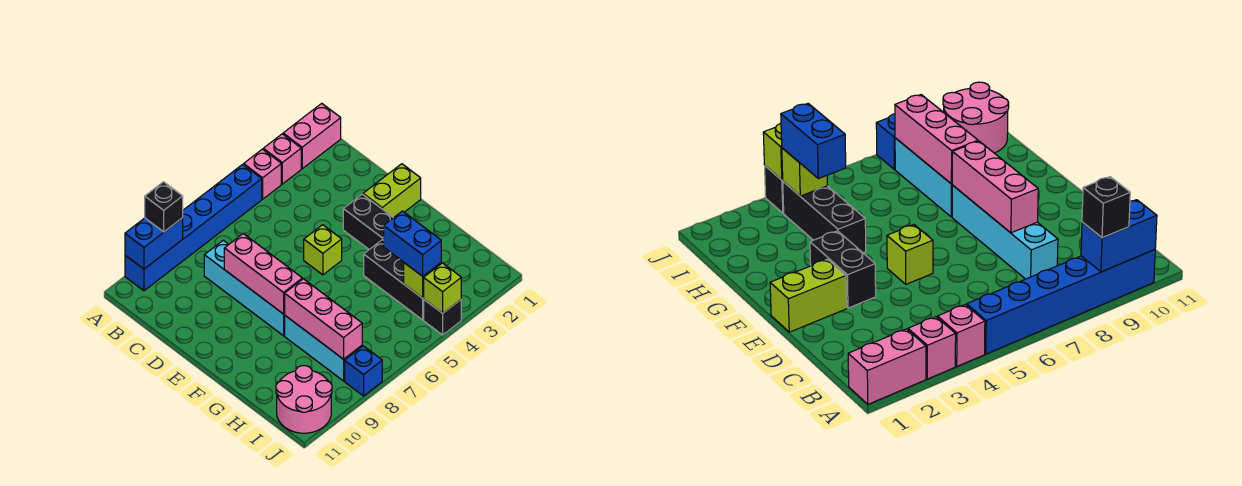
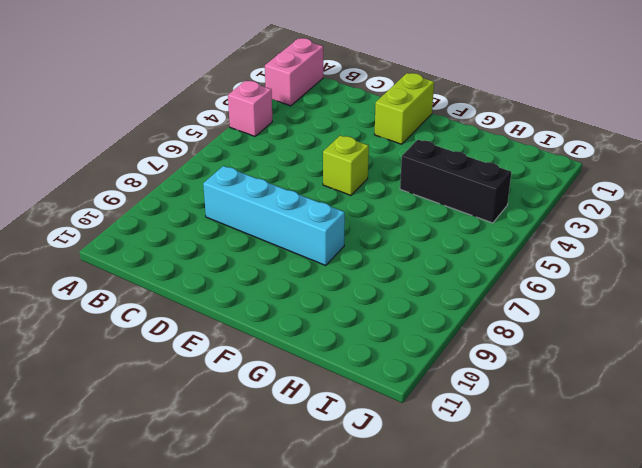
none -> pink brick A3 level 1
none -> blue brick A5:A10 level 1
none -> black brick E3:F3 level 1

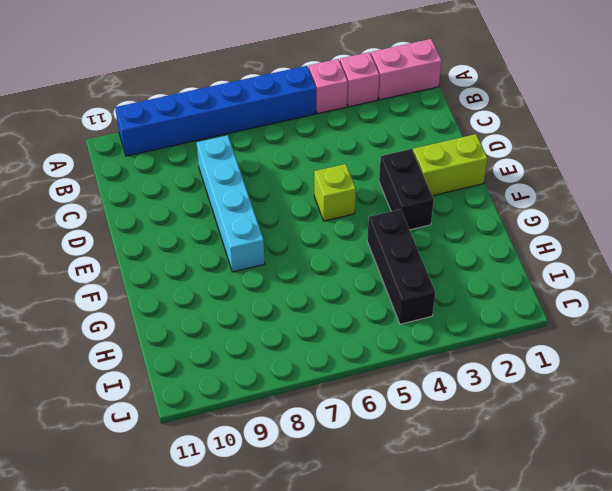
none -> cyan brick G8:I8 level 1
none -> pink round brick I10:J11 level 1
none -> black brick J4 level 1

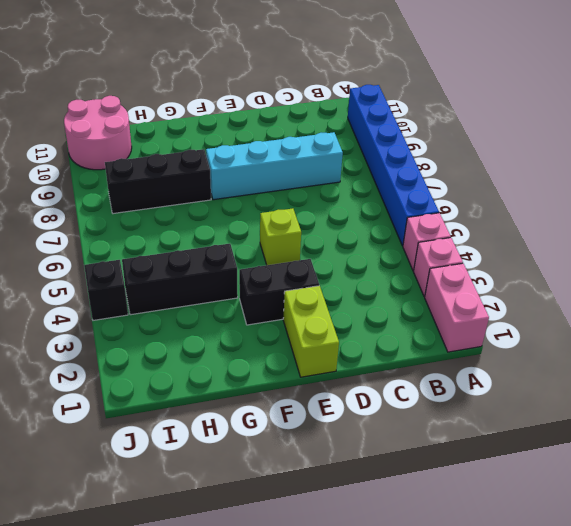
black brick G8:I8 level 1 -> cyan brick G8:I8 level 1
none -> blue brick J8 level 1
none -> blue brick A9:A10 level 2
none -> pink brick D8:F8 level 2

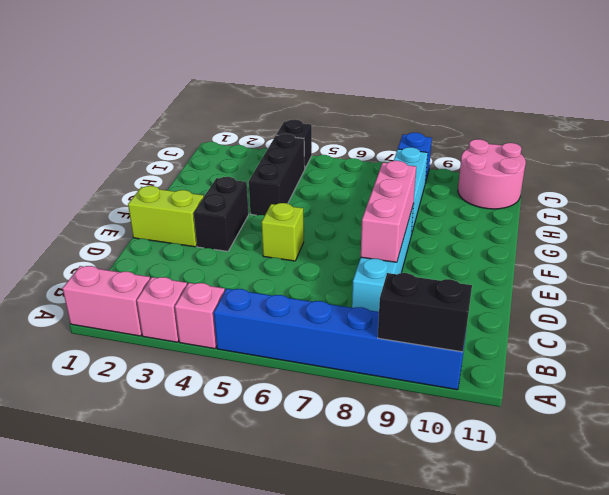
black brick A9:A10 level 2 -> blue brick A9:A10 level 2
none -> pink brick G8:I8 level 2
none -> lime brick I4 level 2
none -> lime brick J4 level 2

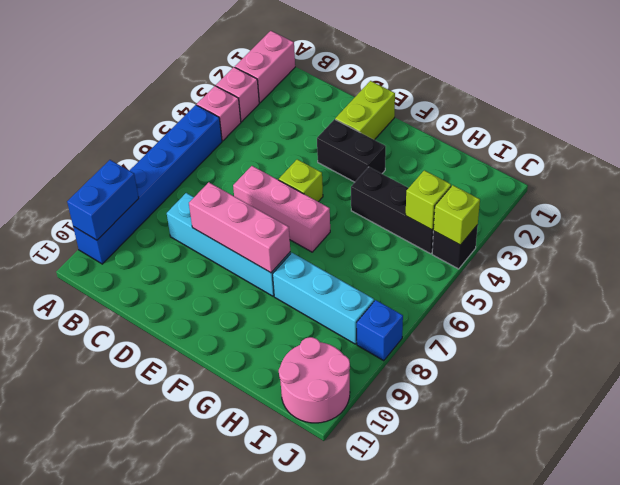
pink brick D6:F6 level 1 -> pink brick G8:I8 level 2
none -> black brick A9 level 3
none -> blue brick H4:I4 level 3

